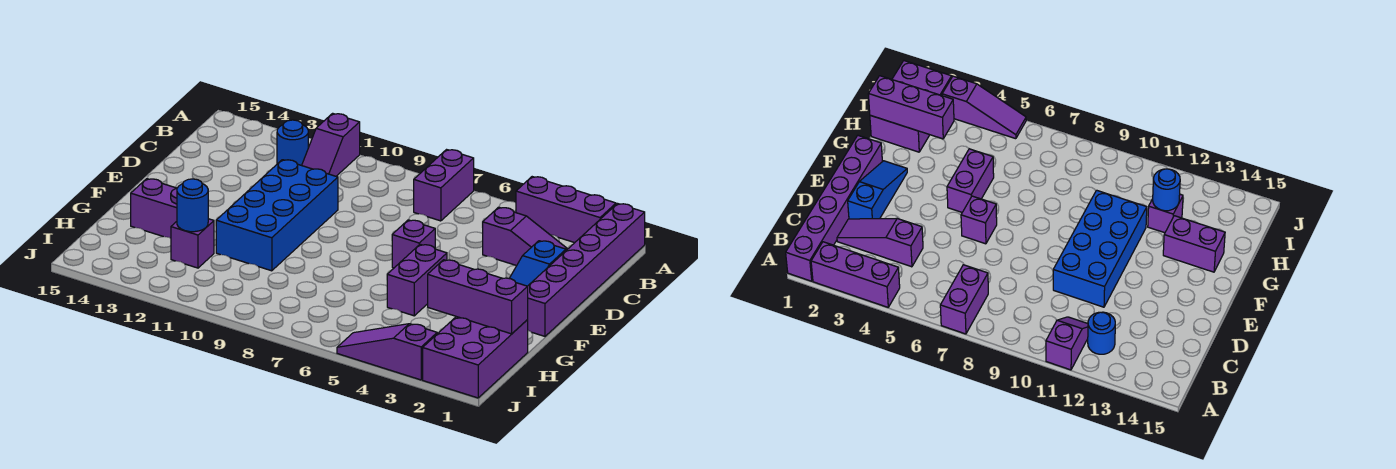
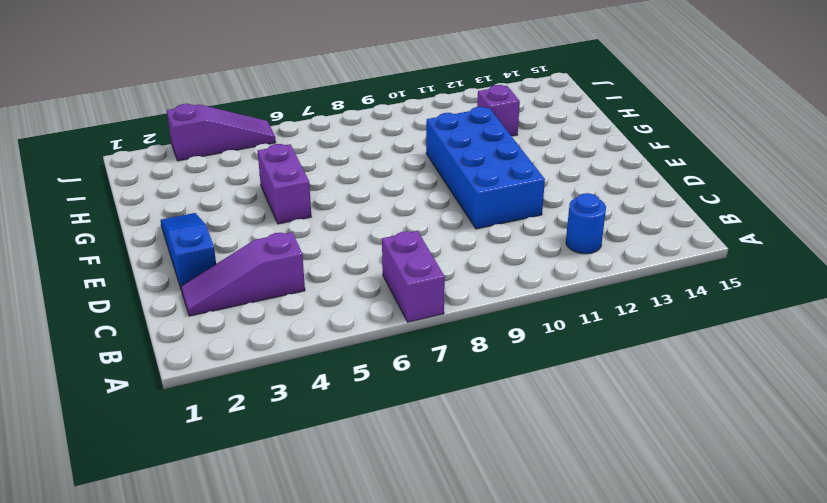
none -> purple brick A1:F1 level 1
none -> purple brick A2:A4 level 1
none -> purple slope A11:B11 level 1 top A

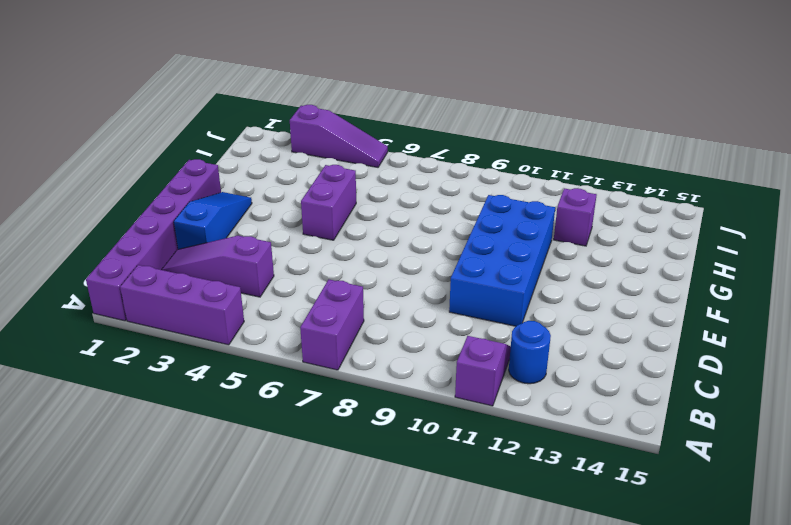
none -> purple brick E6 level 1
none -> purple brick G13:G14 level 1
none -> purple brick H1:J2 level 1

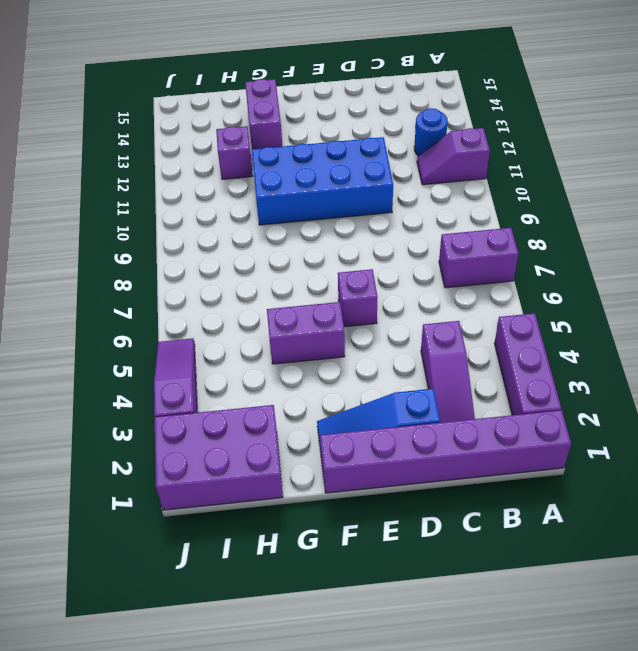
none -> purple brick H1:H3 level 2
none -> blue round brick H12 level 2

